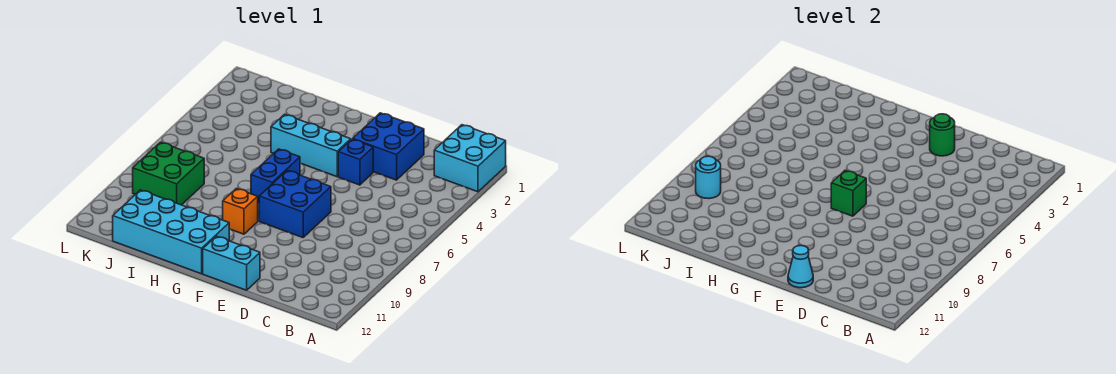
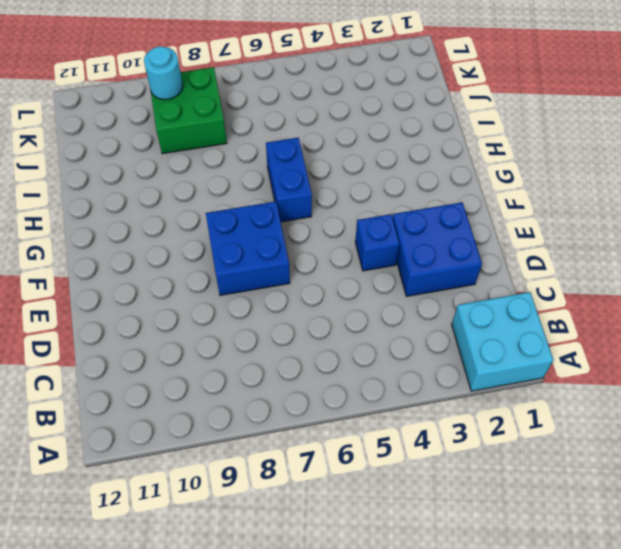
blue brick G6:H6 level 1 -> blue brick G6:G7 level 1
none -> cyan brick E12:F12 level 1
none -> cyan brick F4:H4 level 1
none -> orange brick G9 level 1

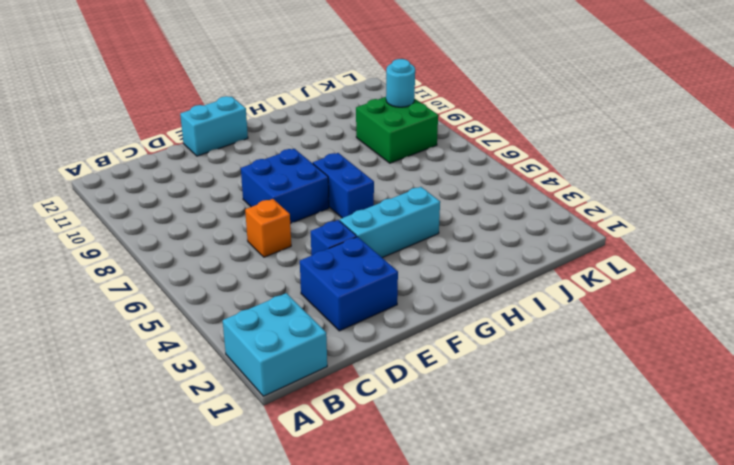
orange brick D6 level 1 -> orange brick G9 level 1
none -> cyan brick G11:J12 level 1
none -> green round brick E2 level 2
none -> cyan cone E12 level 2

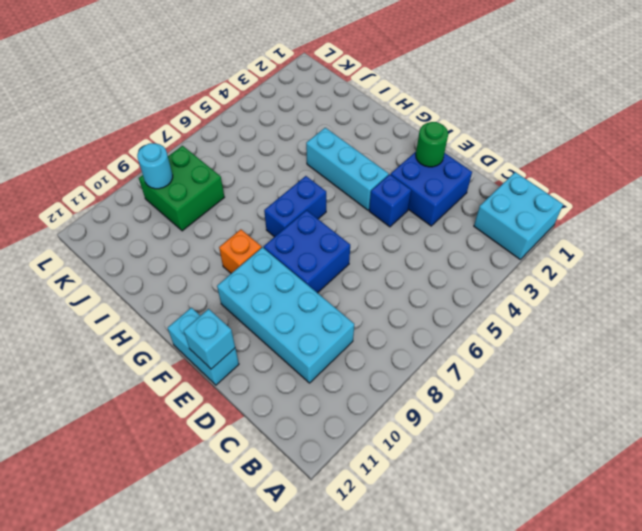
cyan brick C9:F10 level 1 -> cyan brick G11:J12 level 1
cyan brick E12 level 2 -> cyan cone E12 level 2
none -> green brick F7 level 2

